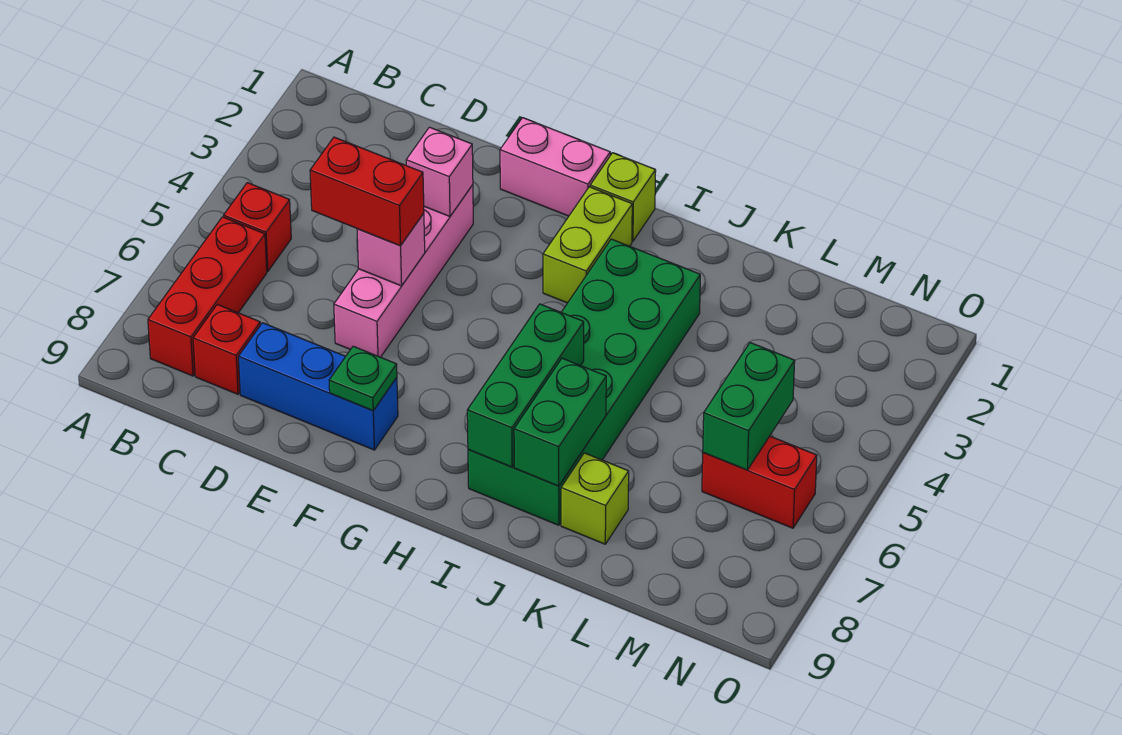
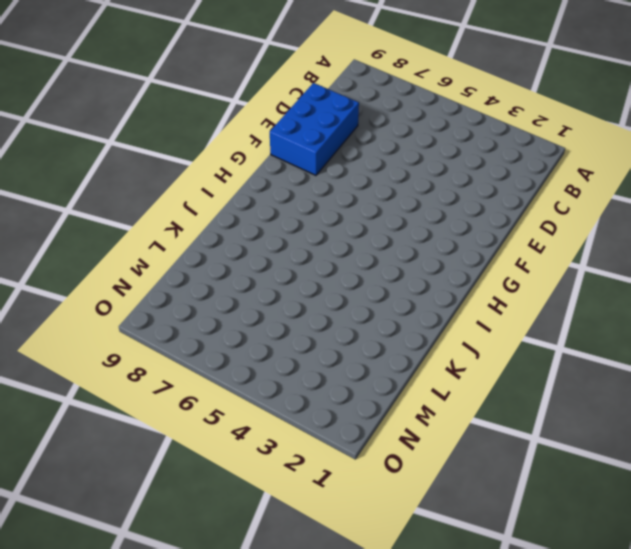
blue brick D8:F9 level 1 -> blue brick D8:F8 level 1
none -> red brick B5 level 1
none -> red brick B6:B8 level 1
none -> red brick C8 level 1

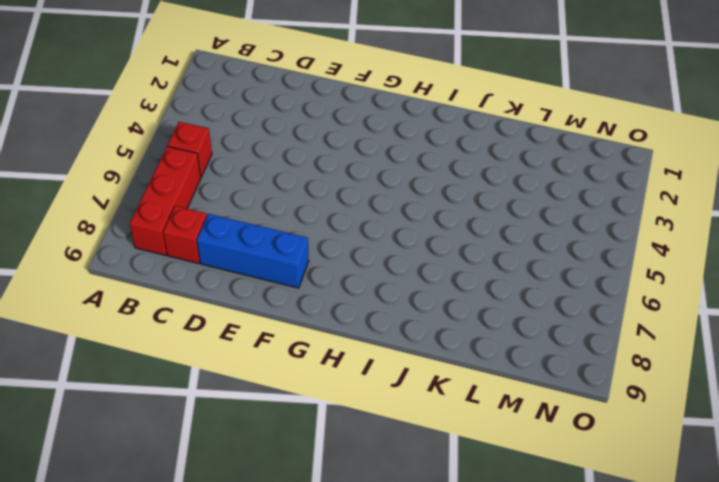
none -> pink brick E3:E6 level 1
none -> pink brick F1:G1 level 1
none -> lime brick H1 level 1

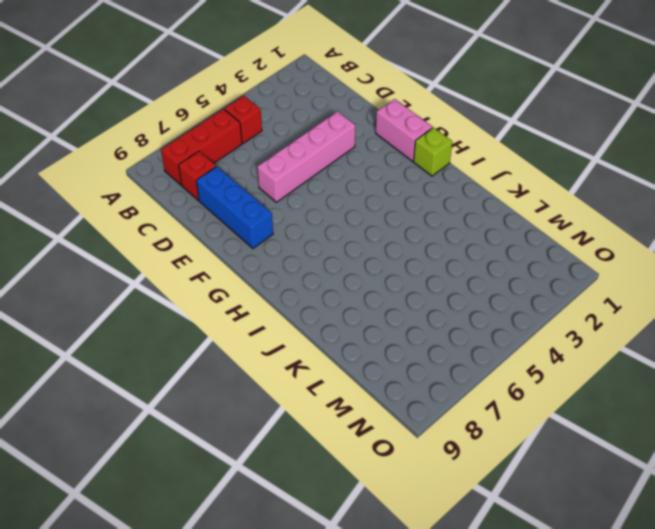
none -> lime brick H2:H3 level 1
none -> green brick I3:J8 level 1
none -> lime brick K8 level 1

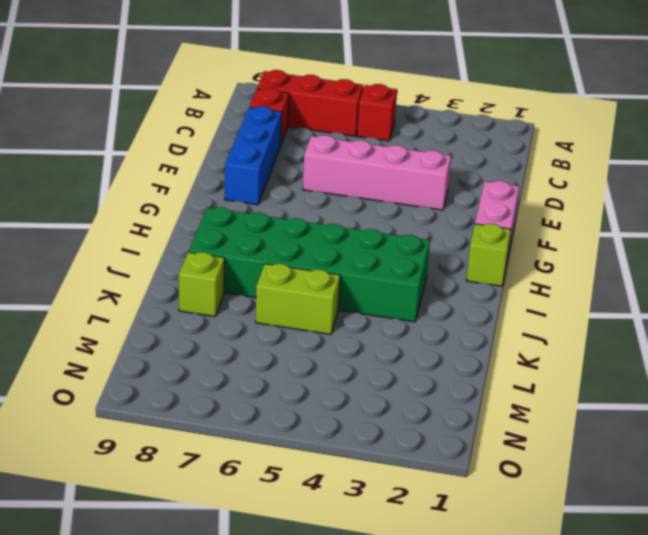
lime brick K5:K6 level 1 -> lime brick H2:H3 level 1
none -> red brick M6:N6 level 1
none -> pink brick E3 level 2
none -> pink brick E5 level 2

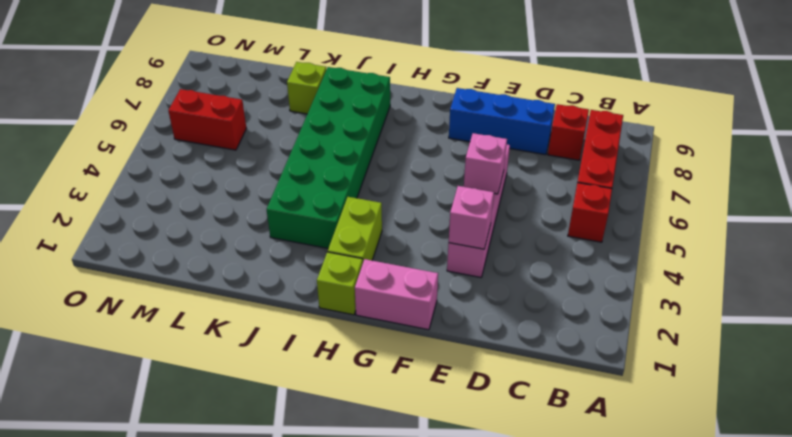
none -> green plate F8 level 2
none -> green brick I6:I8 level 2
none -> green brick J7:J8 level 2

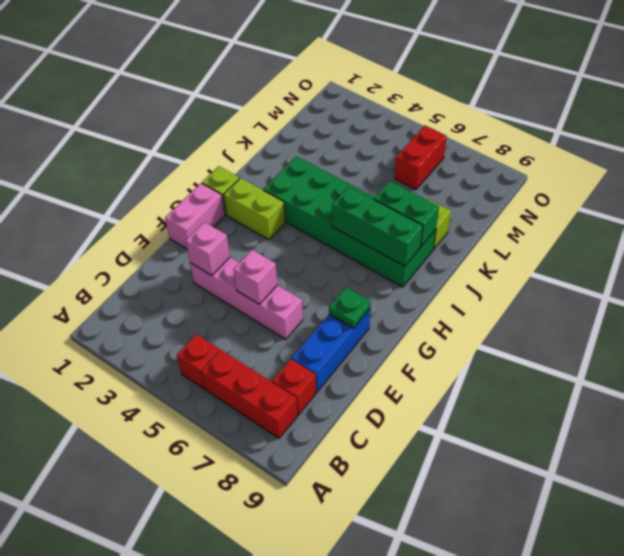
none -> green brick M5:M6 level 2
none -> red brick D5:E5 level 3

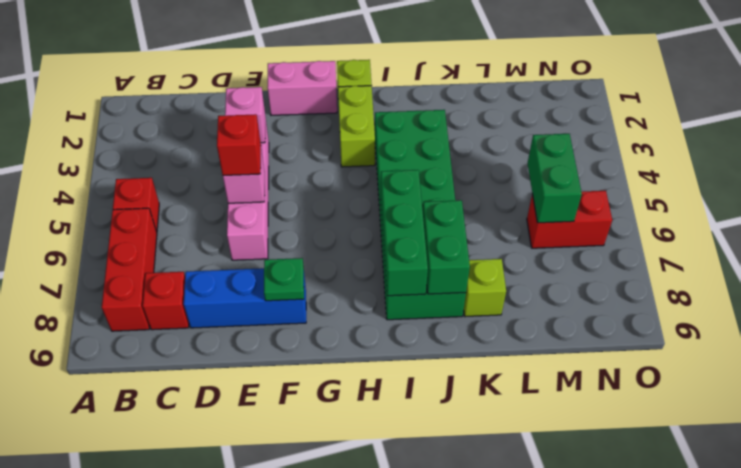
red brick E5 level 3 -> red brick D5:E5 level 3

